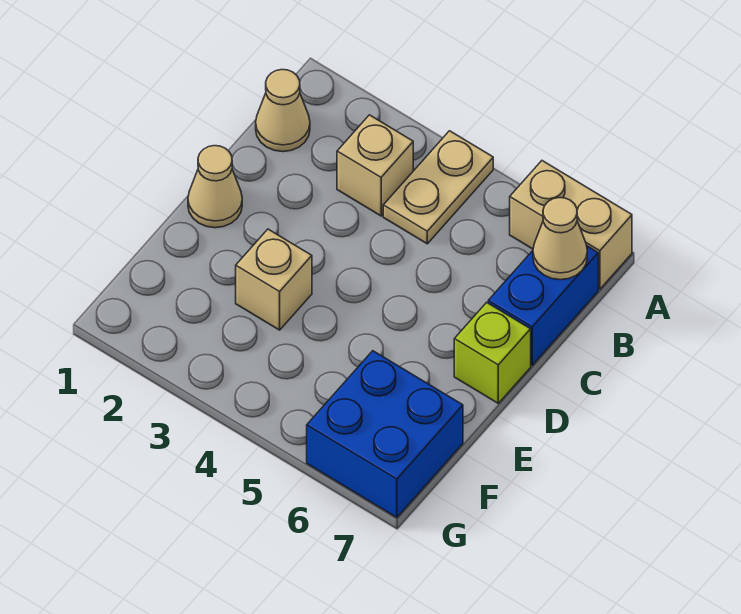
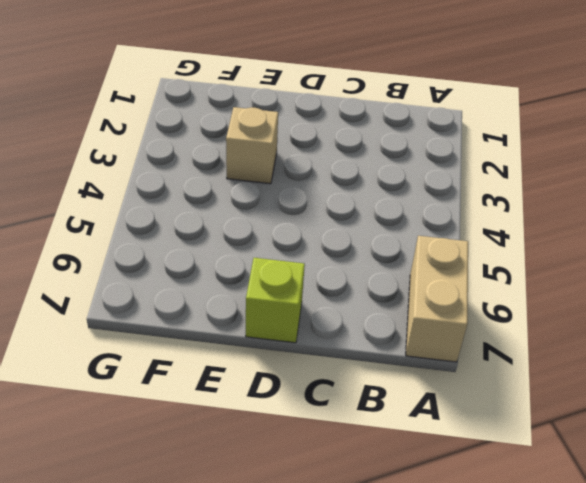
none -> tan plate A4:B4 level 1
none -> tan cone B1 level 1

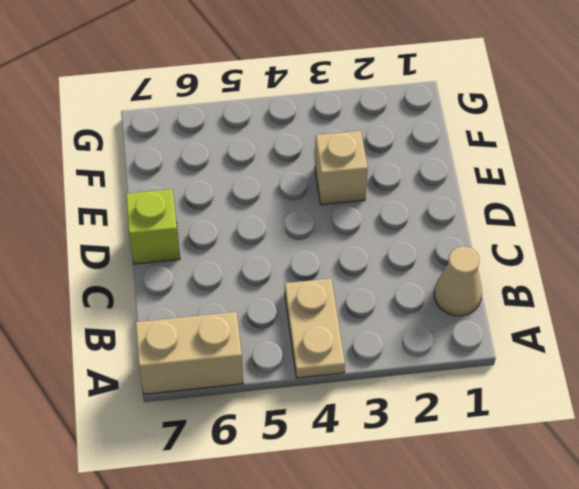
none -> tan brick B3 level 1
none -> blue brick B7:C7 level 1

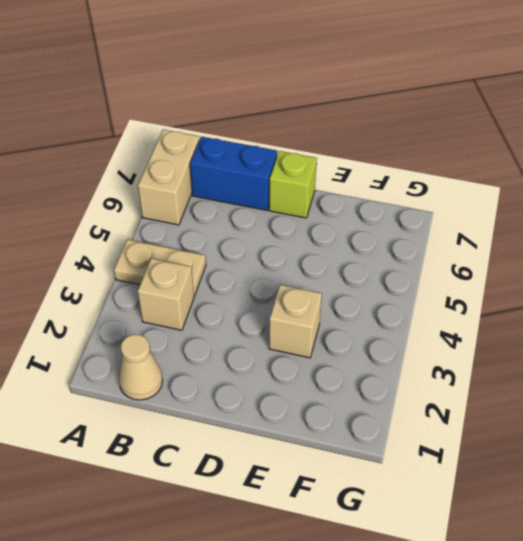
none -> tan cone D1 level 1
none -> blue brick F6:G7 level 1

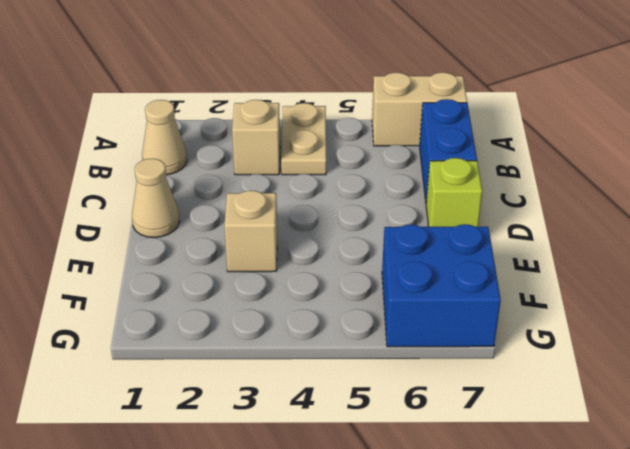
none -> tan cone B7 level 2

